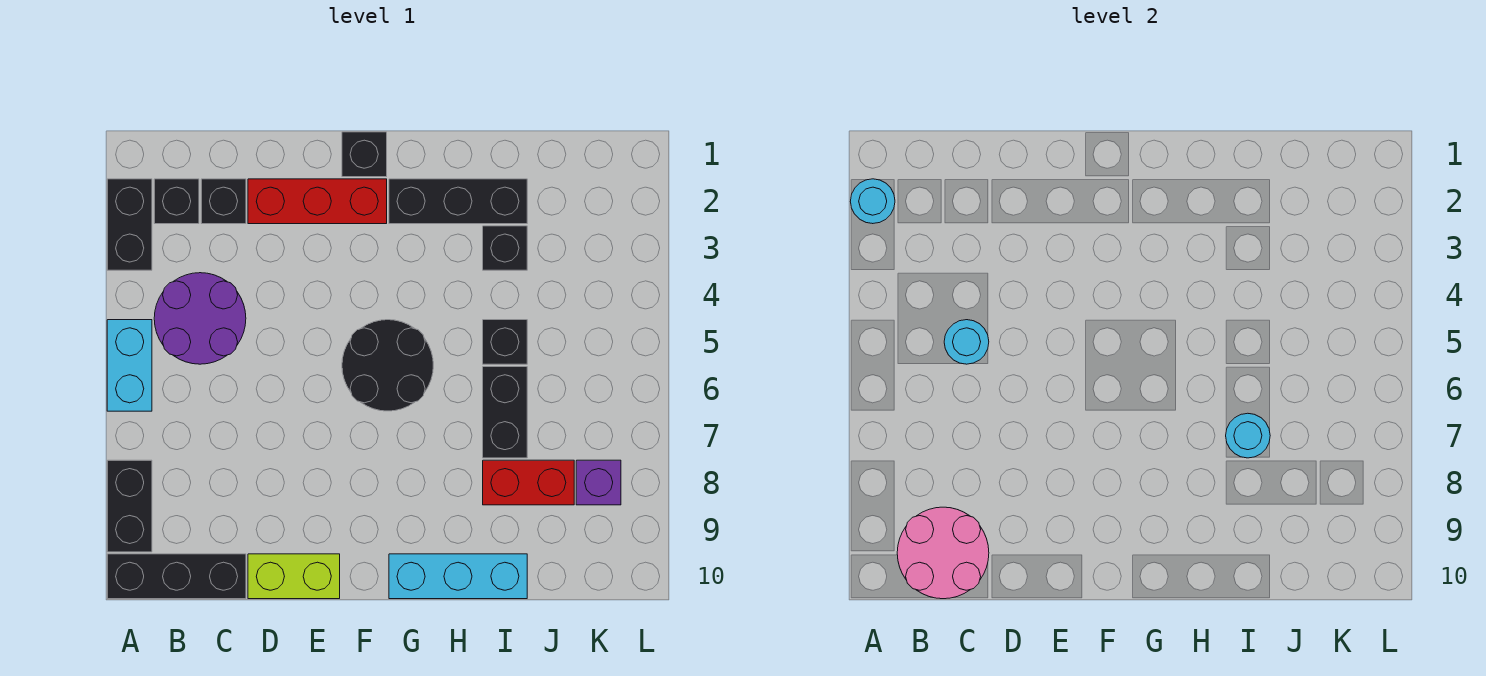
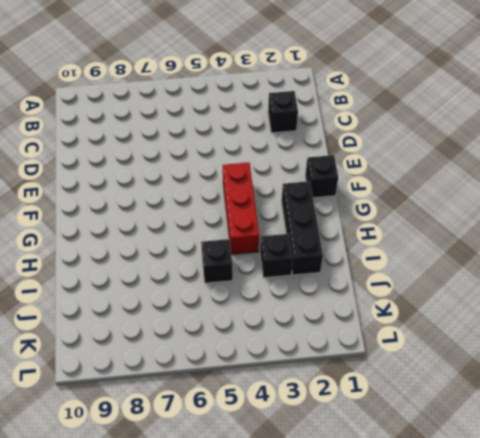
red brick F4:H4 level 1 -> red brick D2:F2 level 1
none -> black brick A2:A3 level 1
none -> cyan brick A5:A6 level 1
none -> black brick A8:A9 level 1

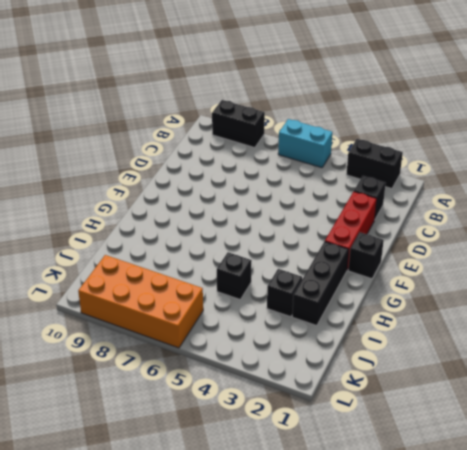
orange brick K6:L9 level 1 -> purple brick K8 level 1
none -> black brick A10:C10 level 1
none -> black brick B2 level 1
none -> purple round brick B4:C5 level 1

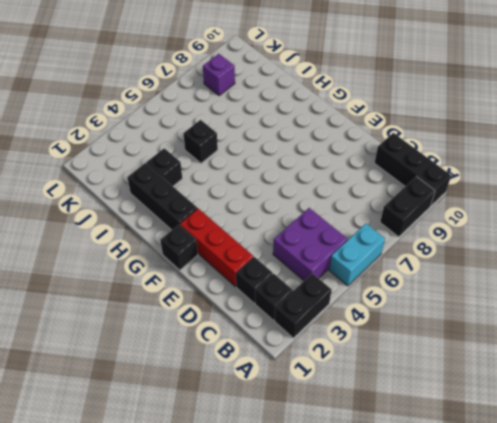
purple brick B4:C5 level 1 -> purple round brick B4:C5 level 1
none -> lime brick D10:E10 level 1
none -> black round brick F5:G6 level 1
none -> cyan brick G10:I10 level 1

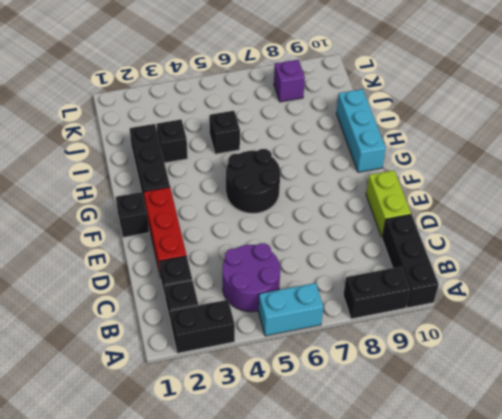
none -> black brick I6:I7 level 1
none -> red brick I8:J8 level 1
none -> cyan round brick A2 level 2

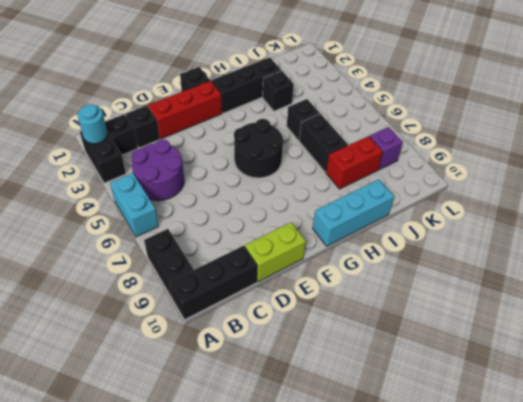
none -> pink round brick B9:C10 level 2
none -> cyan round brick C5 level 2
none -> cyan round brick I7 level 2

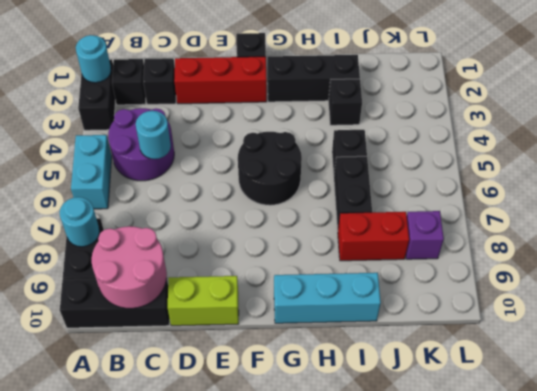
cyan round brick A8 level 2 -> cyan round brick I7 level 2

